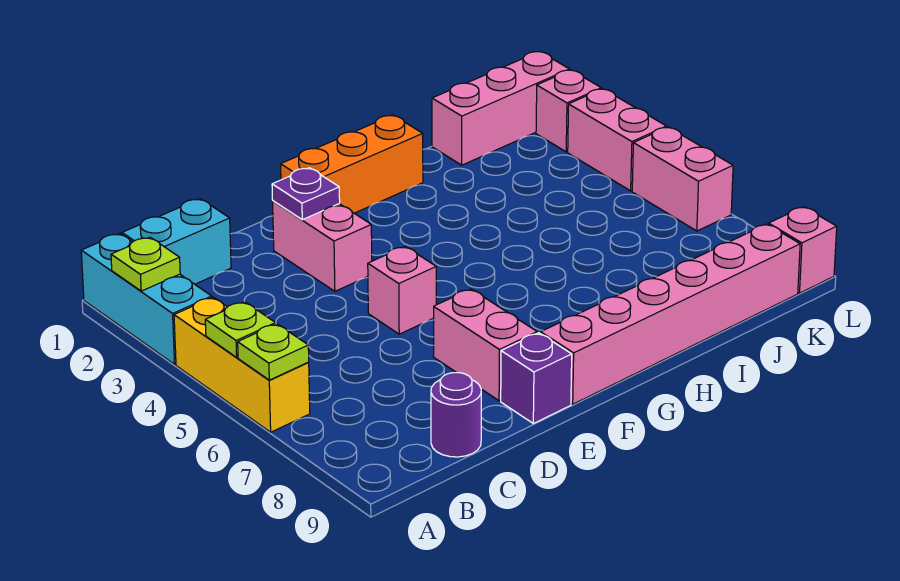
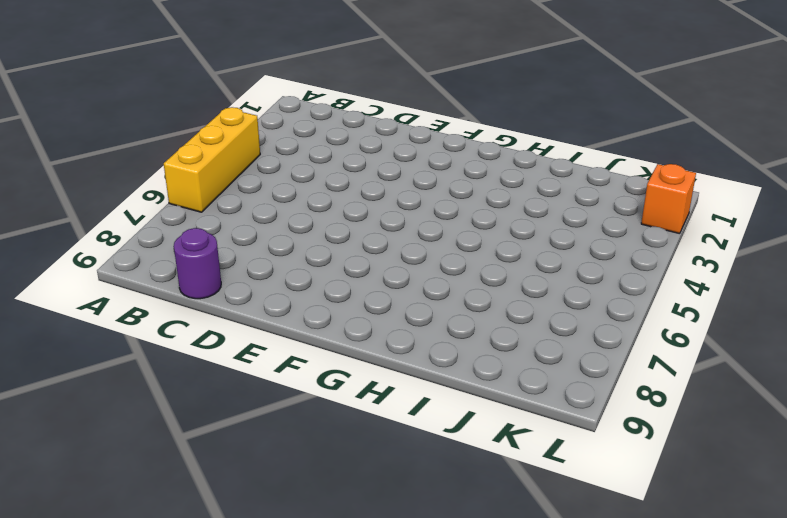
orange brick L2 level 1 -> pink brick L2 level 1
none -> cyan brick A1:A3 level 1
none -> cyan brick B1:C1 level 1
none -> pink brick E2:E3 level 1

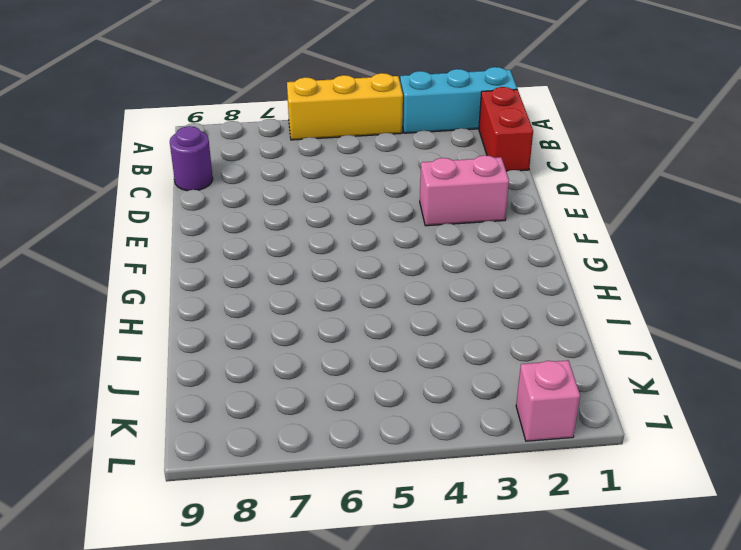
red brick B1:C1 level 1 -> cyan brick B1:C1 level 1
none -> pink brick E5 level 1
none -> pink brick E7:E8 level 1
none -> purple brick E9 level 1

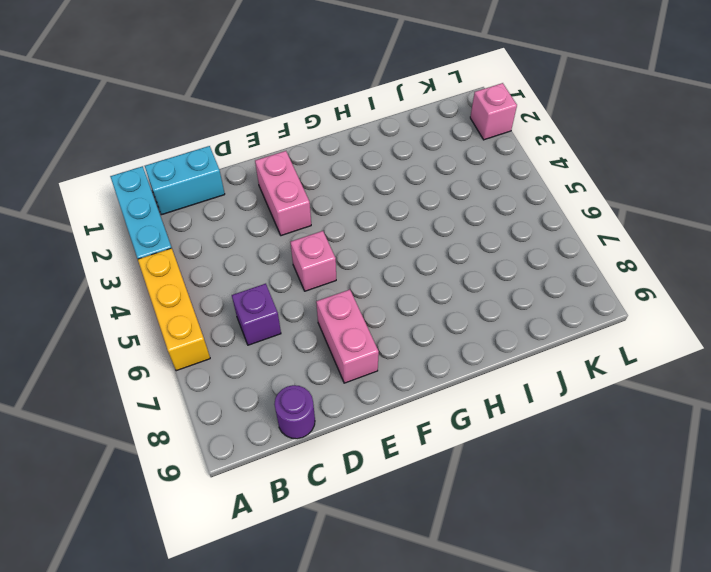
purple brick C6 level 1 -> purple brick E9 level 1
none -> orange brick F1:H1 level 1
none -> pink brick F9:K9 level 1
none -> pink brick J1:L1 level 1

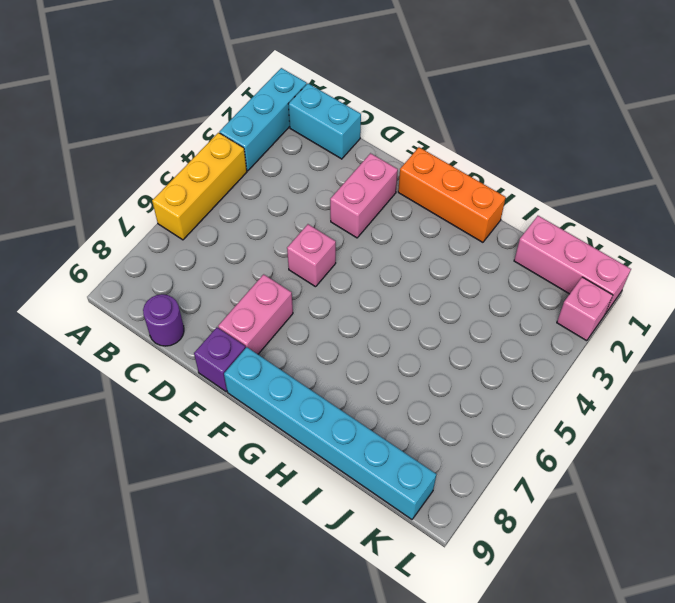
cyan brick F9:K9 level 1 -> pink brick F9:K9 level 1
none -> pink brick L3:L4 level 1
none -> pink brick L5:L6 level 1
none -> pink brick L9 level 1

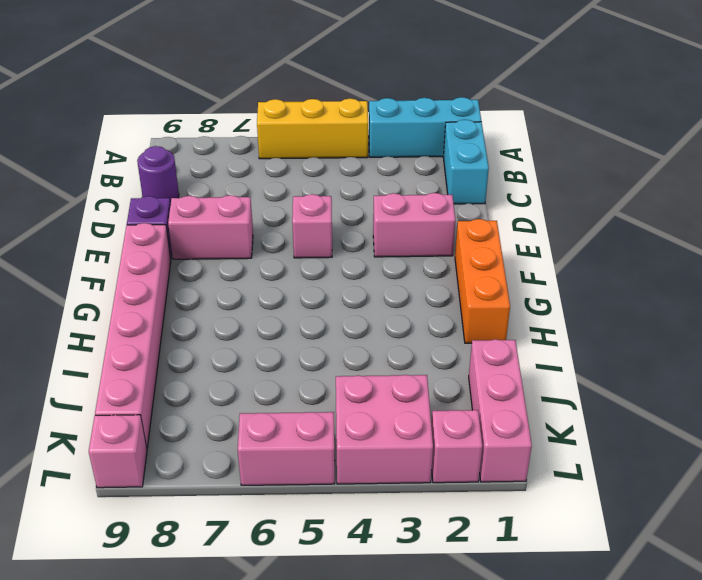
pink brick K3:L4 level 1 -> pink brick L3:L4 level 1
none -> lime plate A2 level 2
none -> lime plate A5 level 2
none -> lime plate A6 level 2

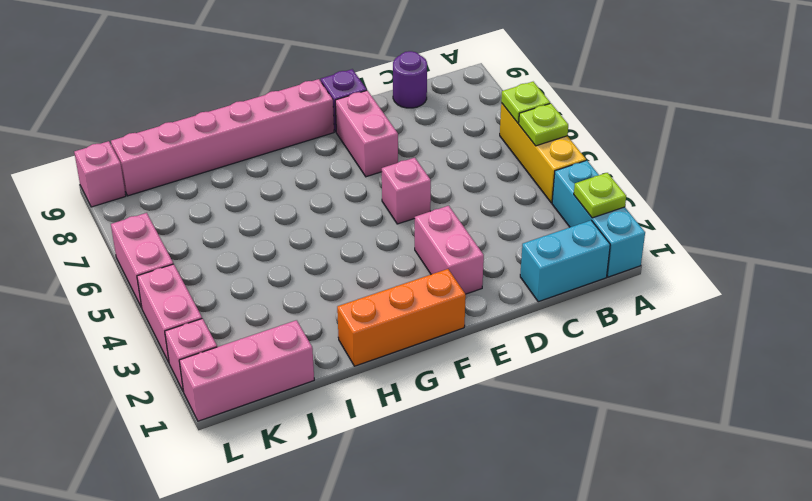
none -> purple plate E2 level 2

